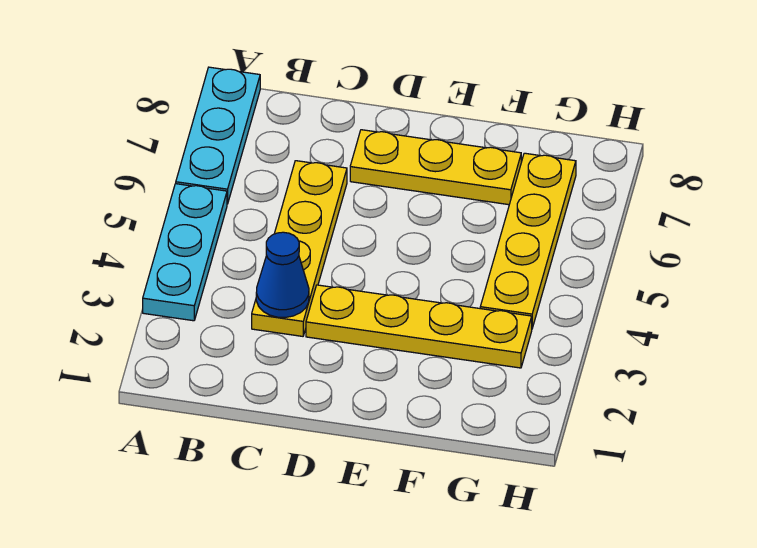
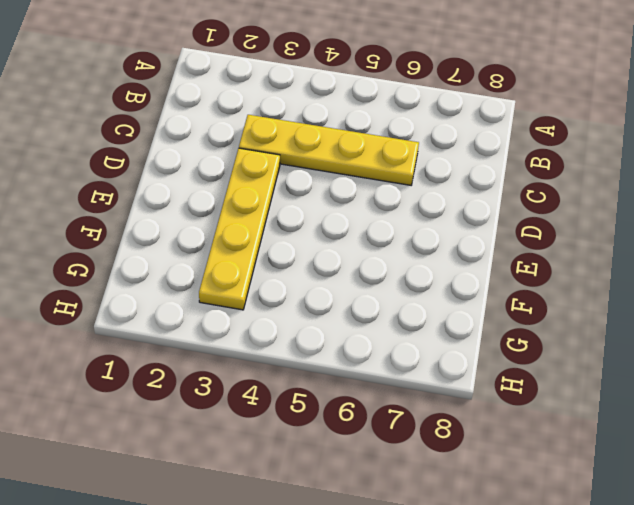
none -> cyan plate A3:A5 level 1
none -> cyan plate A6:A8 level 1

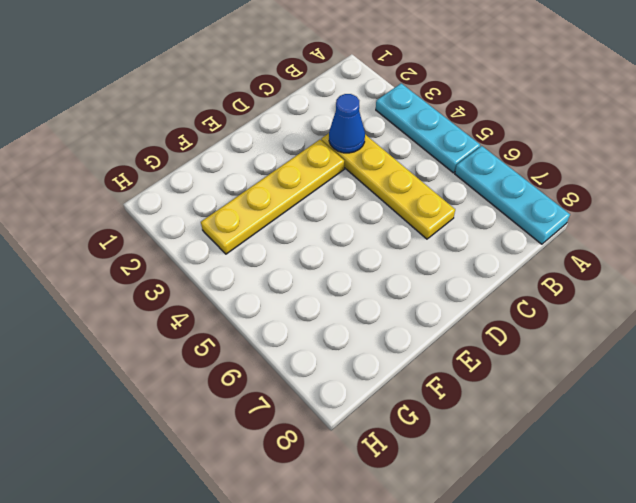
none -> yellow plate D7:F7 level 1
none -> yellow plate G4:G7 level 1

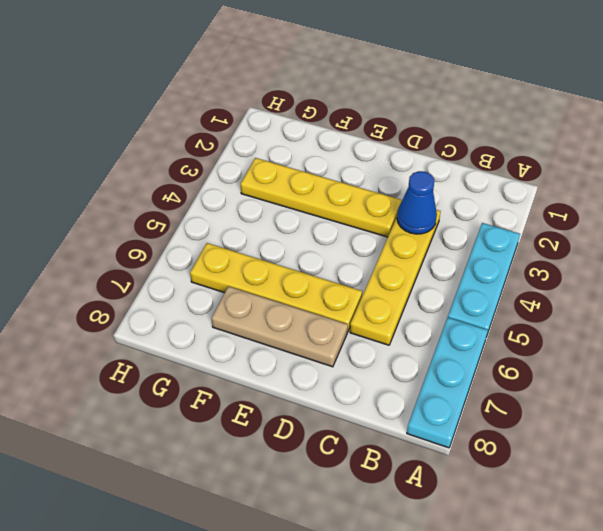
yellow plate D6:G6 level 1 -> yellow plate G4:G7 level 1
tan plate D7:F7 level 1 -> yellow plate D7:F7 level 1

